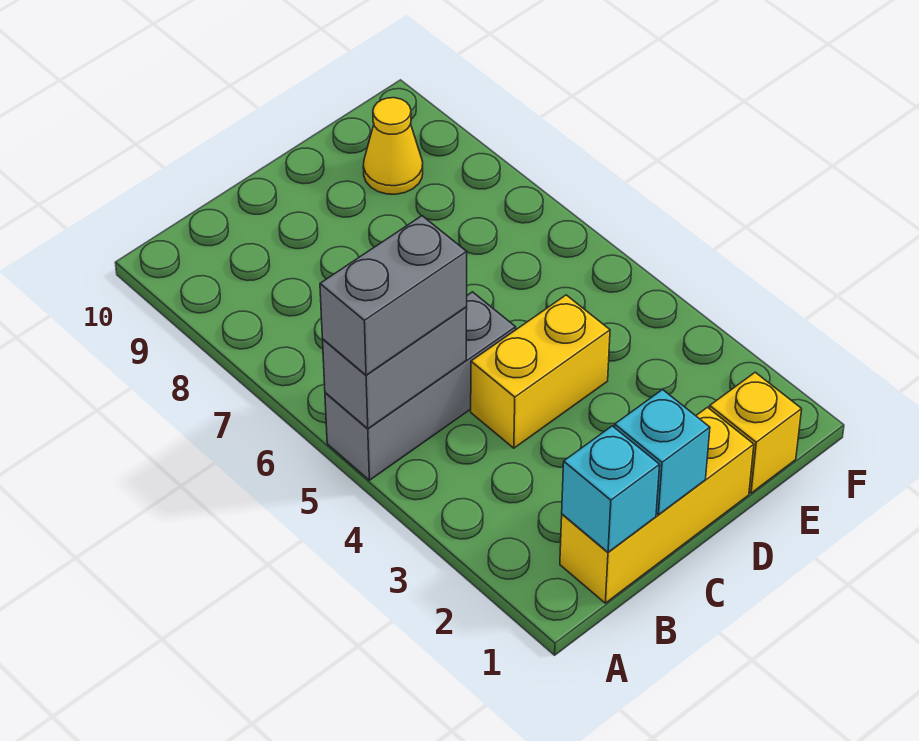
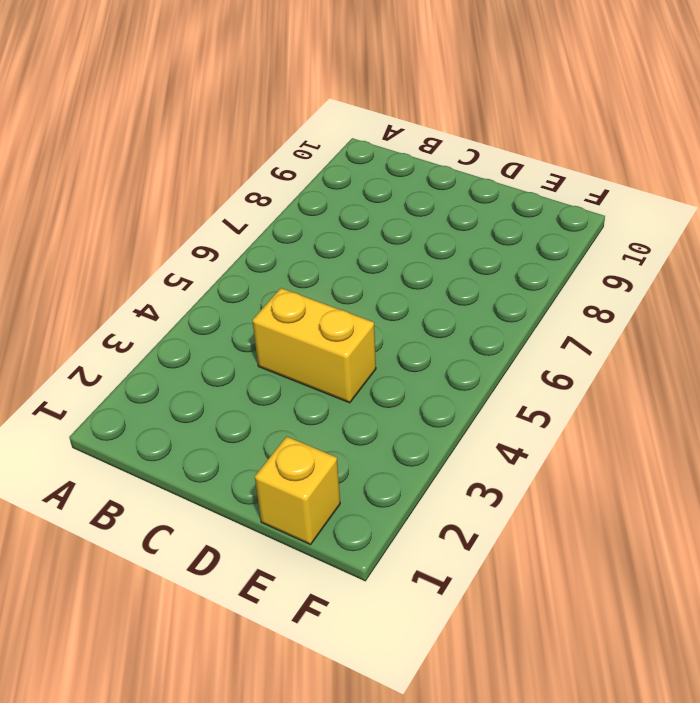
none -> grey brick A5:C5 level 1
none -> yellow brick B1:D1 level 1

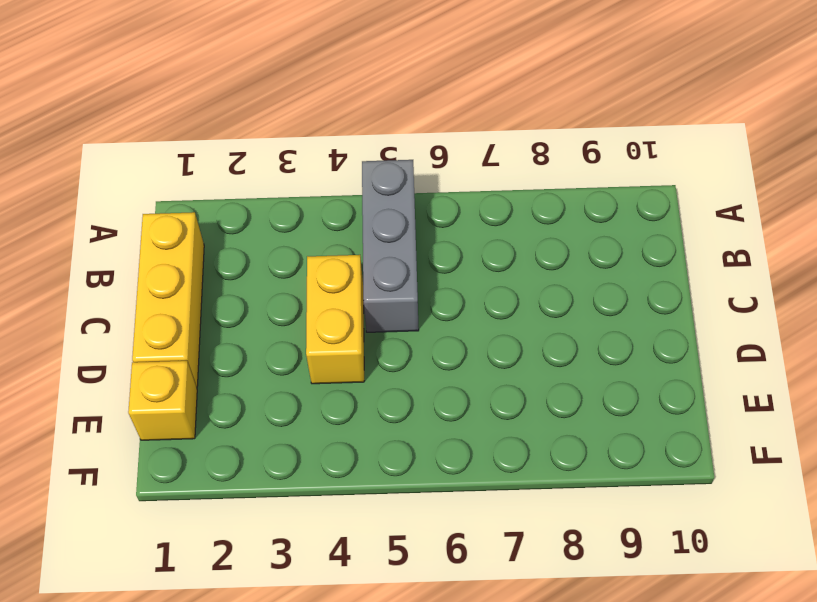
none -> yellow cone E9 level 1
none -> grey brick A5:B5 level 2

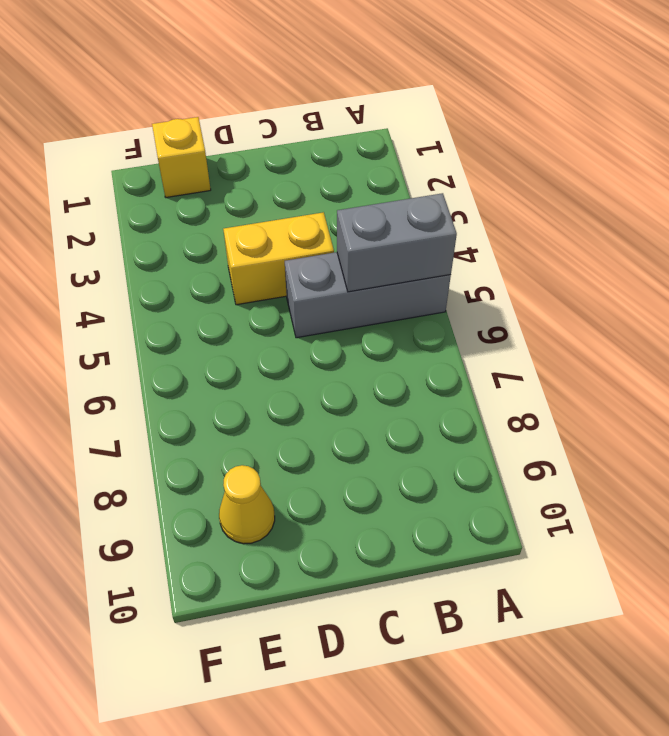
none -> yellow brick B1:D1 level 1
none -> cyan brick B1 level 2

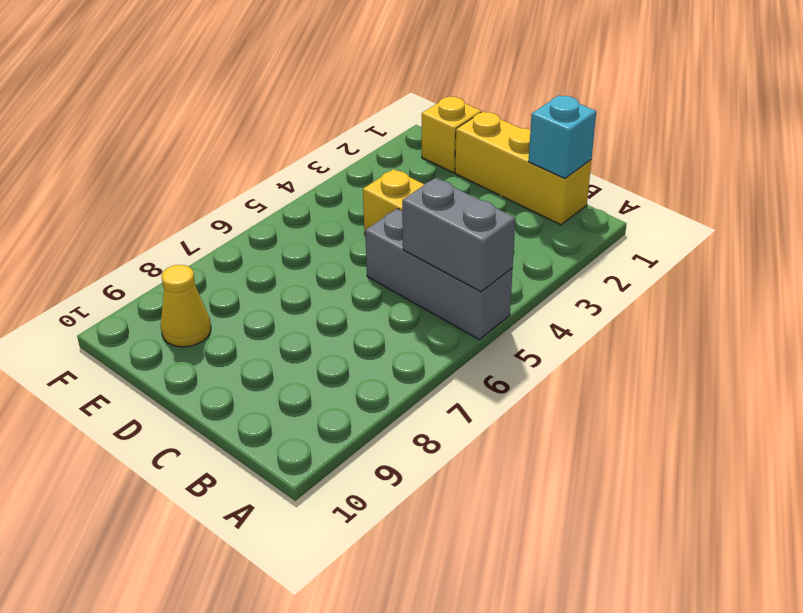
none -> cyan brick C1 level 2
none -> grey brick A5:B5 level 3

